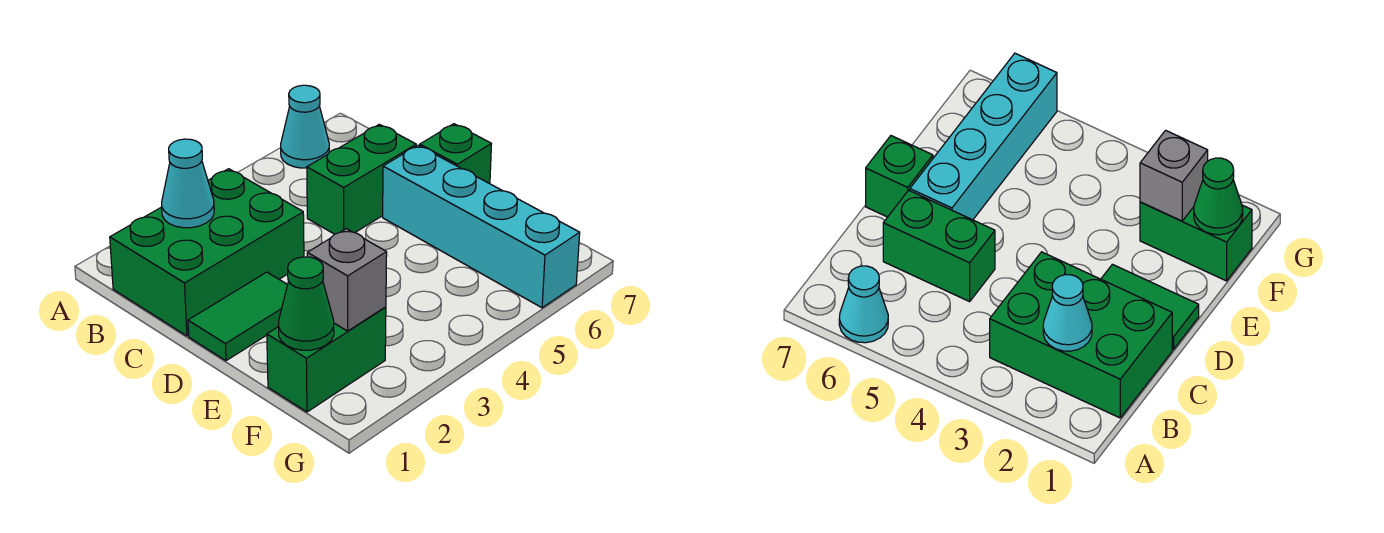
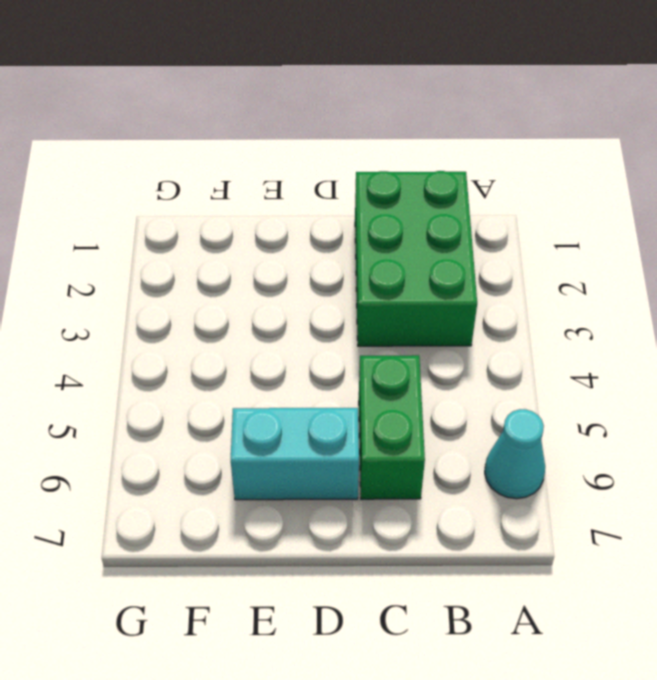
cyan brick D6:E6 level 1 -> cyan brick D6:G6 level 1
none -> green tile D1:D2 level 1
none -> green brick D7 level 1

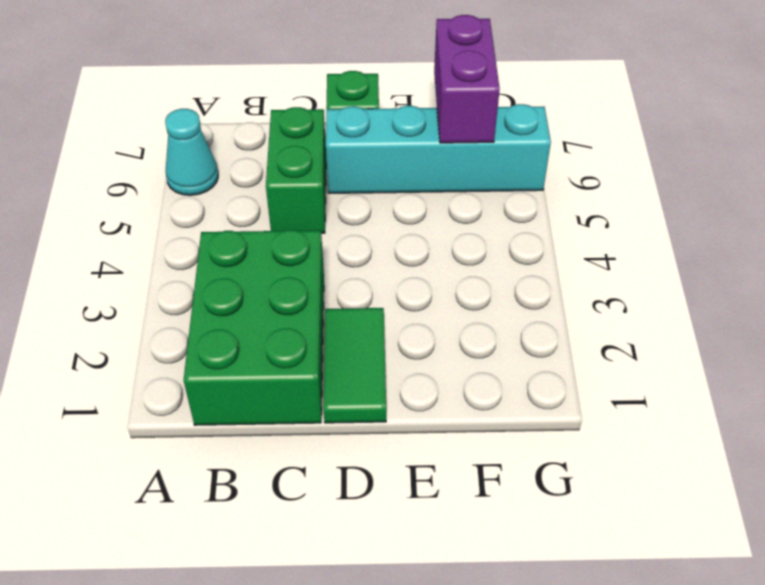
purple brick F6:F7 level 2 -> none
none -> green brick F1:F2 level 1
none -> cyan cone B2 level 2

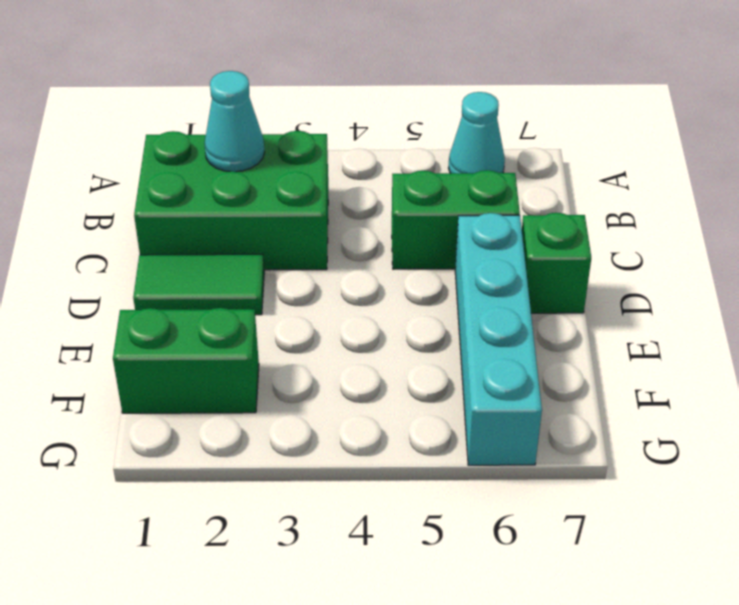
none -> green cone F1 level 2
none -> grey brick F2 level 2

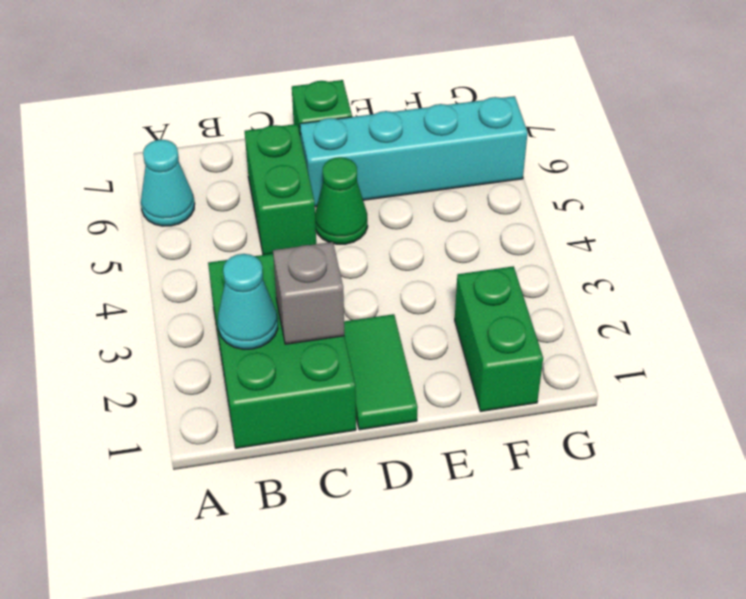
grey brick C2 level 2 -> grey brick F2 level 2
green cone D5 level 1 -> green cone F1 level 2

